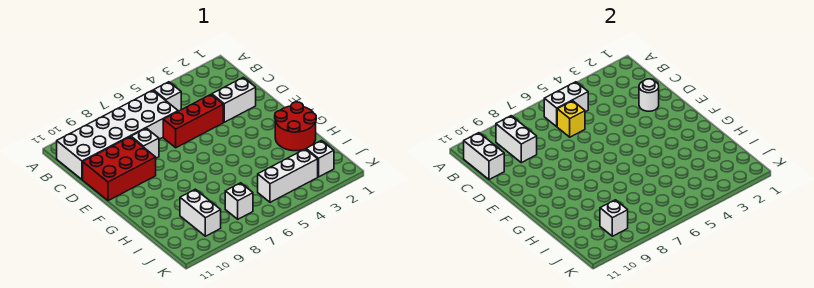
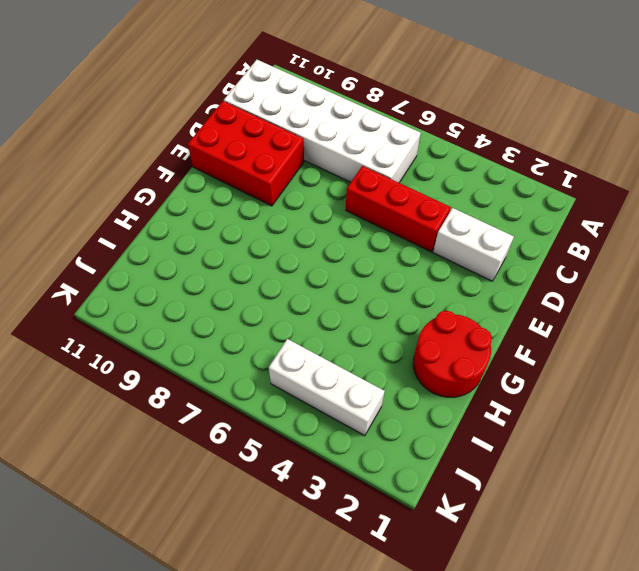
none -> white brick B5 level 1
none -> white brick D8 level 1
none -> white brick I9:J9 level 1

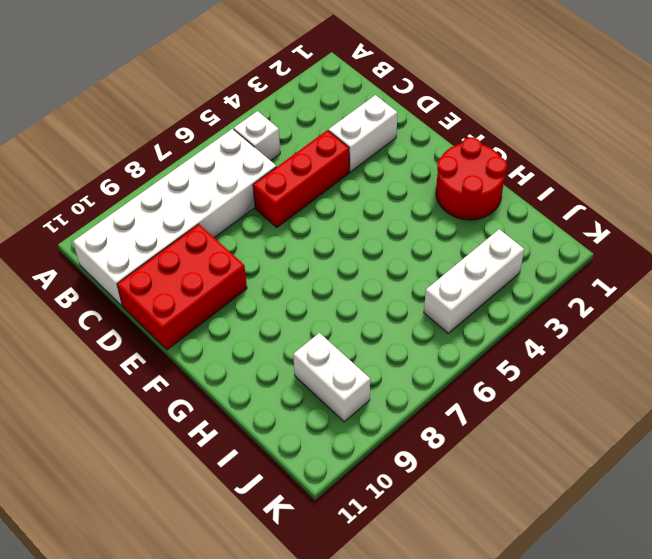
none -> white brick D8 level 1
none -> white brick J2 level 1
none -> white brick J7 level 1

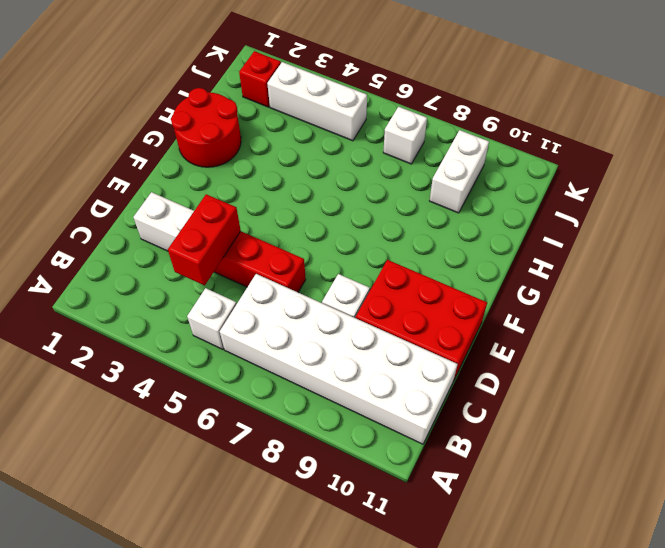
red brick C4:D4 level 2 -> none
red brick J2 level 1 -> white brick J2 level 1
none -> white brick B5:B6 level 2
none -> white brick B9:C9 level 2
none -> white brick B11:C11 level 2

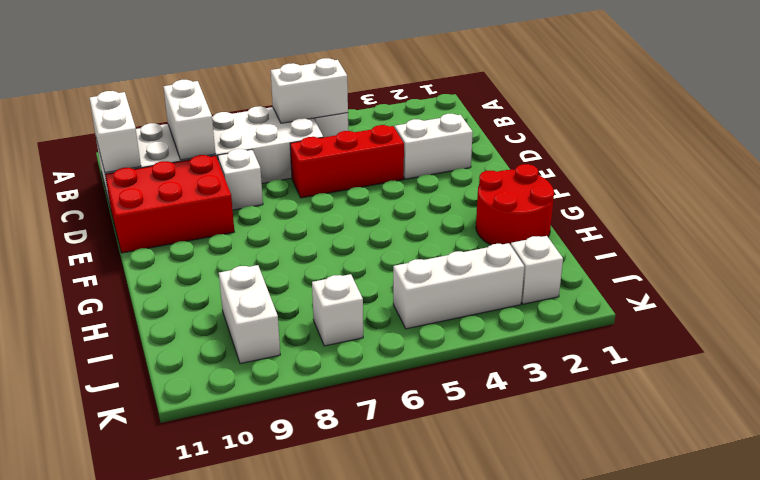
none -> yellow brick C6 level 2
none -> white round brick D2 level 2
none -> white brick J9 level 2

